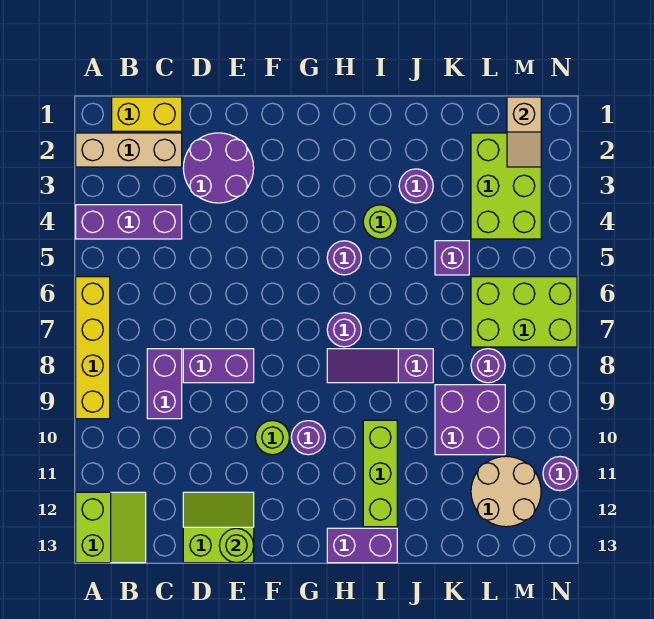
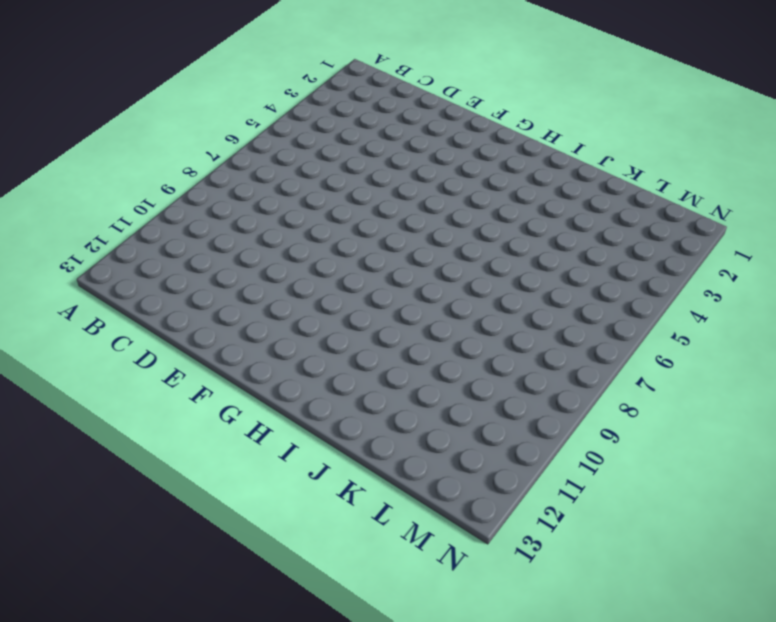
none -> tan brick A2:C2 level 1
none -> purple brick A4:C4 level 1
none -> yellow brick A6:A9 level 1

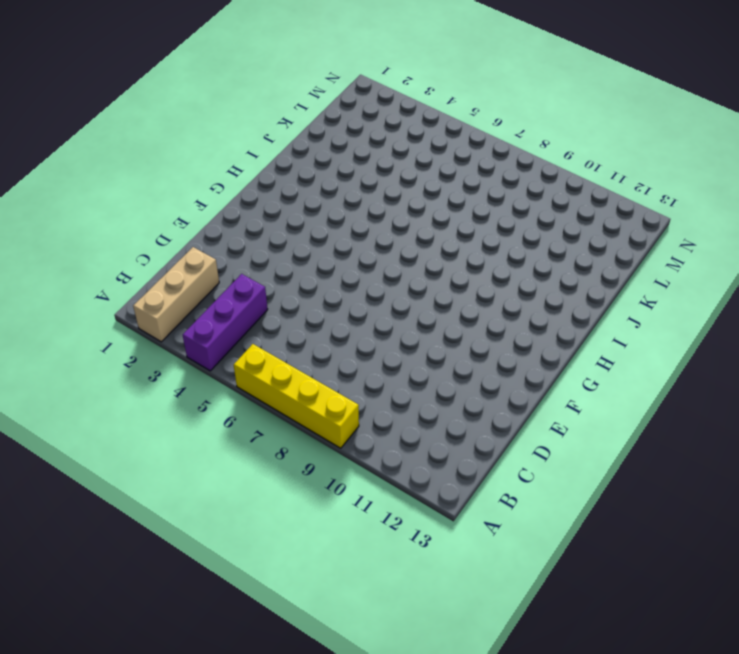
none -> lime slope A12:B13 level 1 top A
none -> yellow brick B1:C1 level 1
none -> purple brick C8:C9 level 1

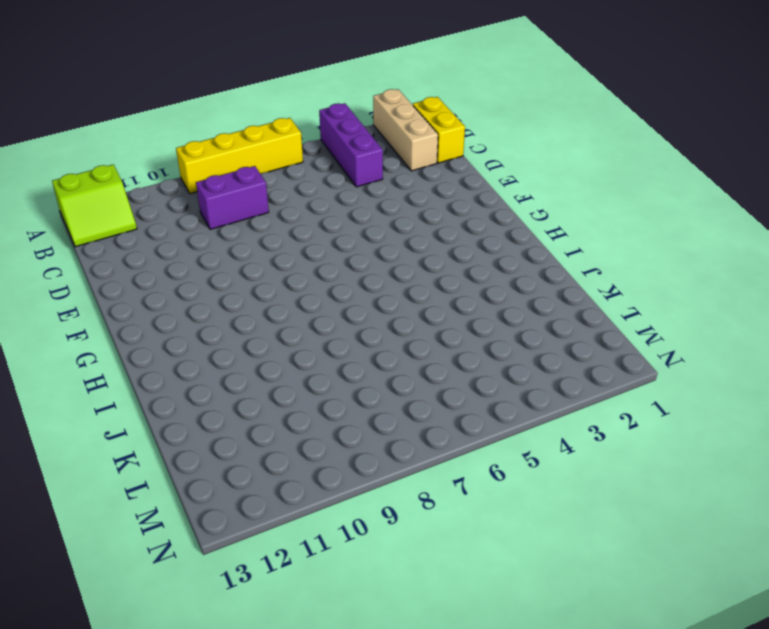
none -> purple round brick D2:E3 level 1
none -> purple brick D8:E8 level 1
none -> lime slope D12:E13 level 1 top 13

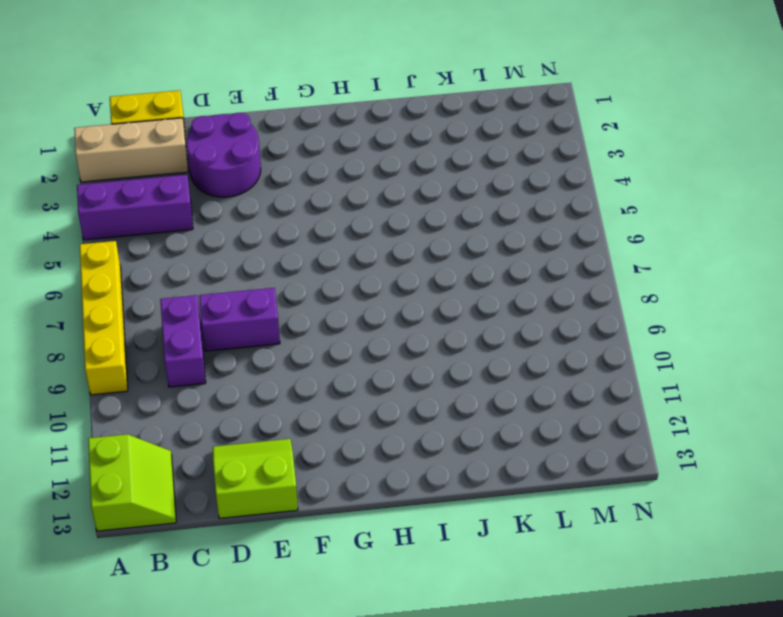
none -> lime round brick F10 level 1
none -> purple round brick G10 level 1
none -> purple round brick H5 level 1

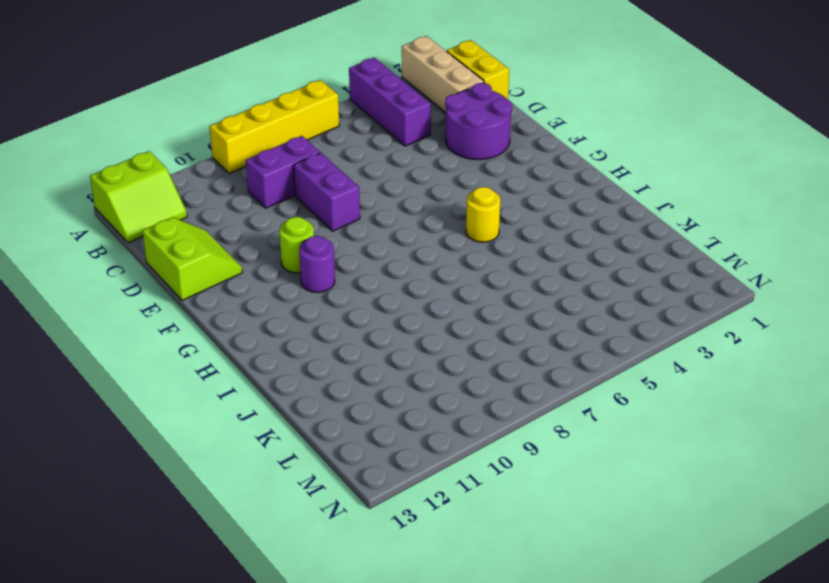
yellow round brick H5 level 1 -> purple round brick H5 level 1
none -> purple round brick H7 level 1
none -> purple slope H8:J8 level 1 top J
none -> purple brick H13:I13 level 1

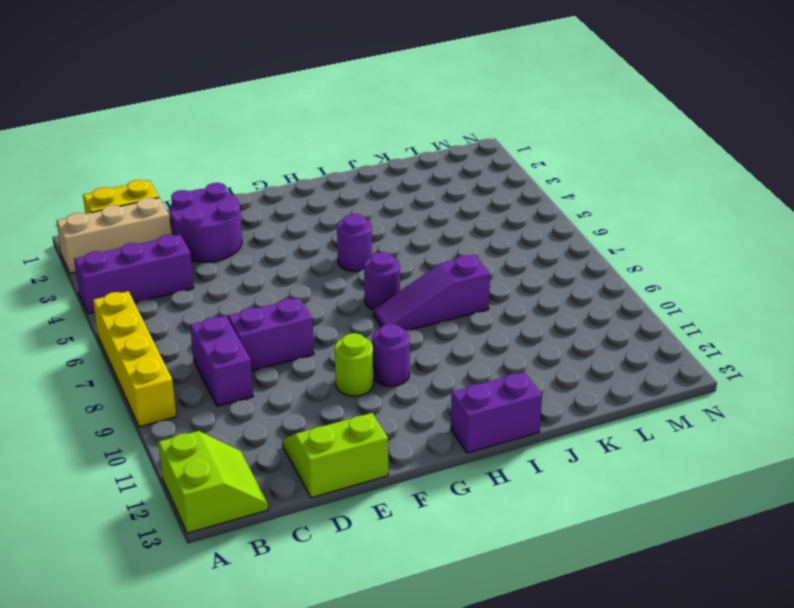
none -> lime round brick I4 level 1
none -> lime brick I10:I12 level 1
none -> purple round brick J3 level 1

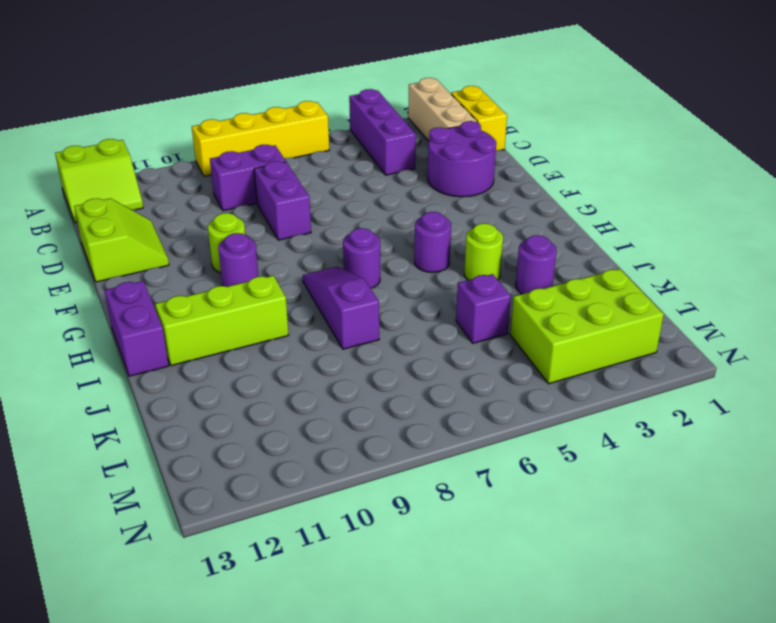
none -> purple brick K9:L10 level 1
none -> lime brick L6:N7 level 1
none -> purple round brick L8 level 1

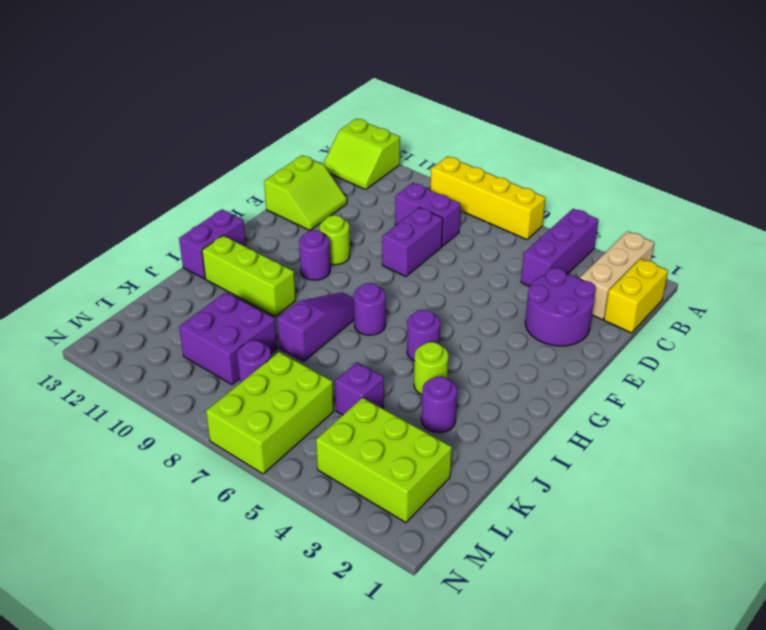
none -> tan round brick L11:M12 level 1
none -> purple round brick N11 level 1
none -> lime round brick E13 level 2

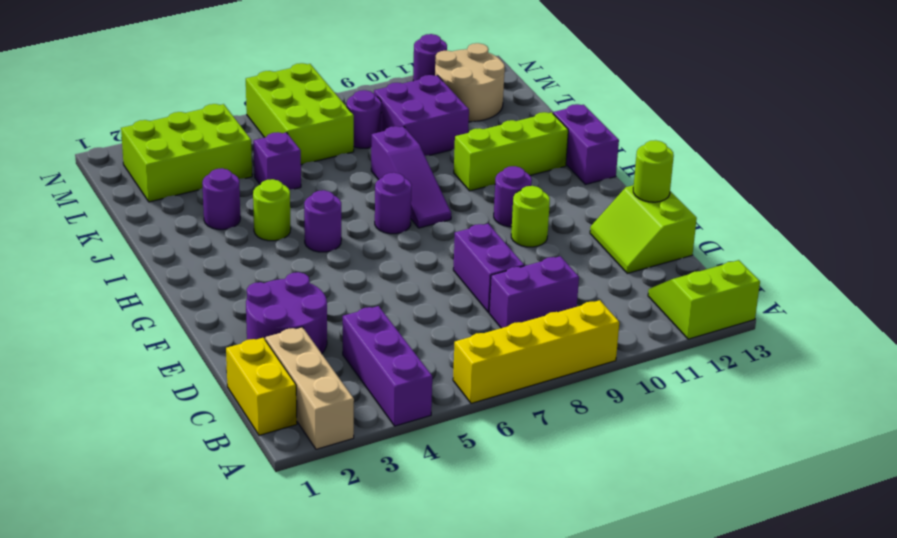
none -> tan slope M1:M2 level 2 top 1

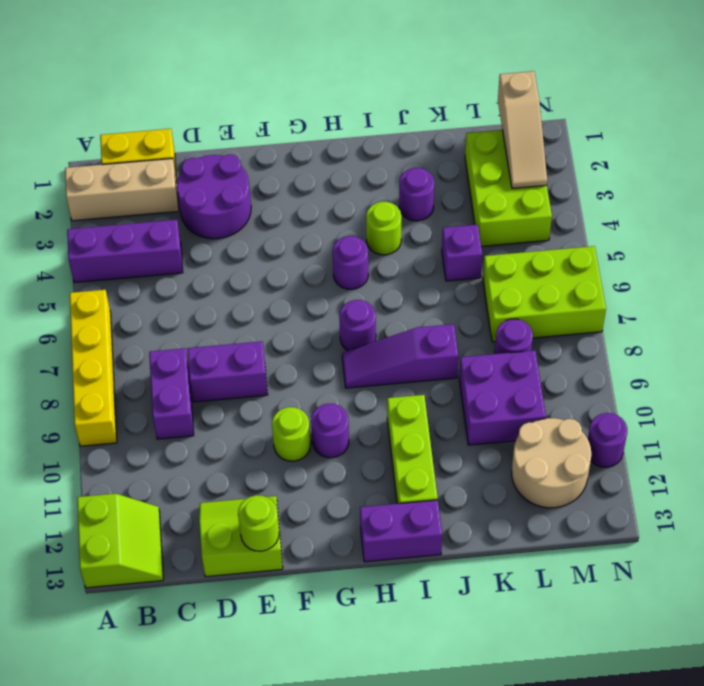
tan slope M1:M3 level 2 top 1 -> tan slope M1:M2 level 2 top 1

